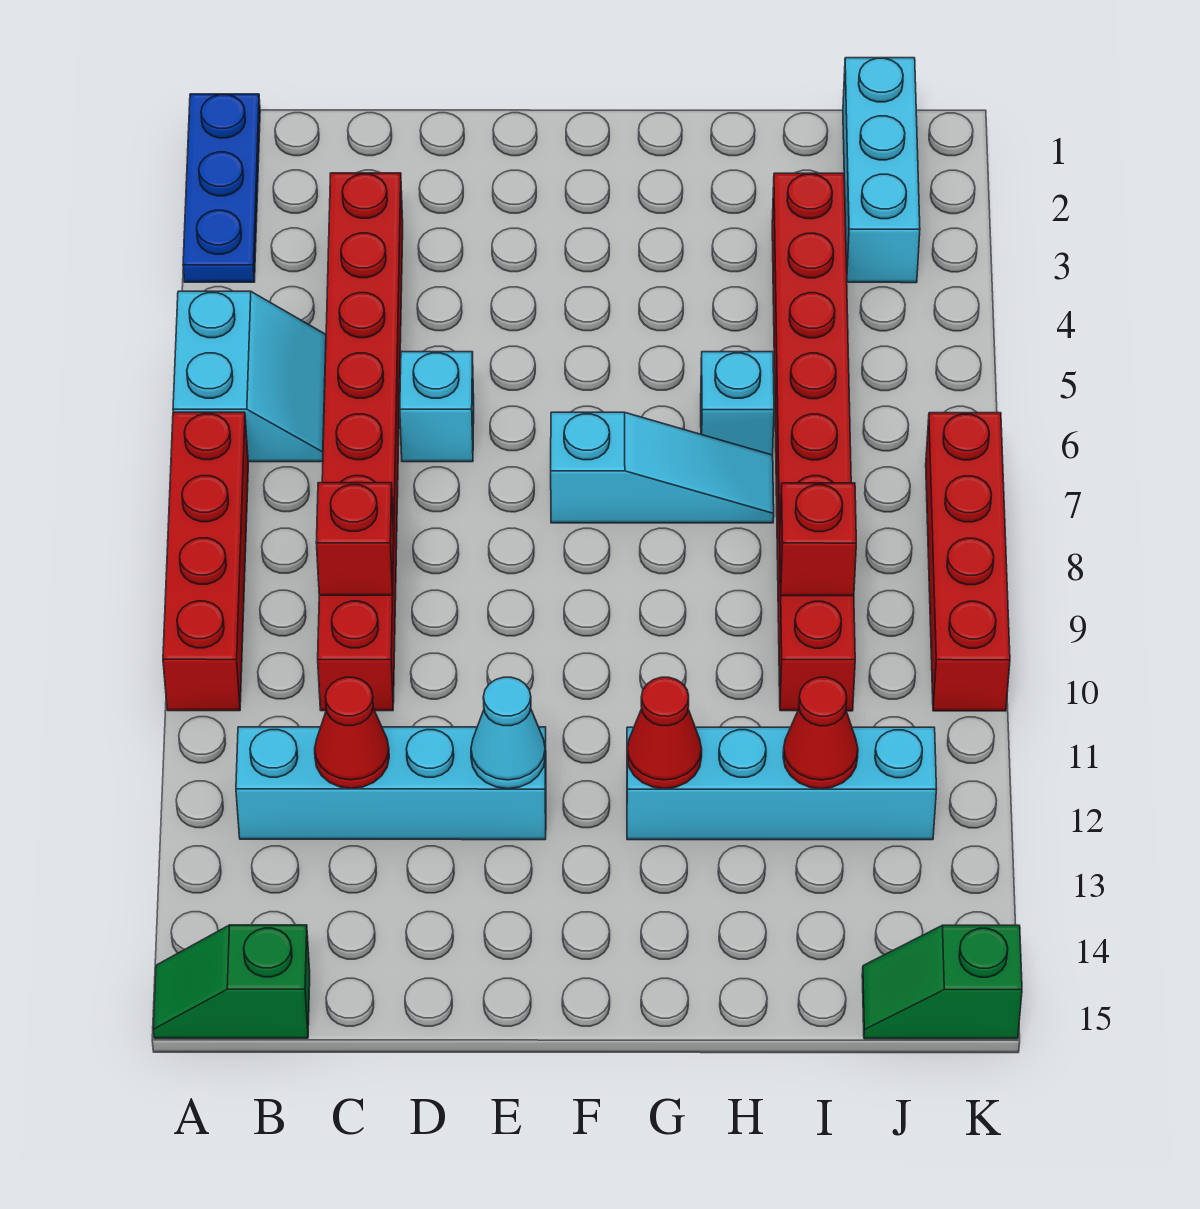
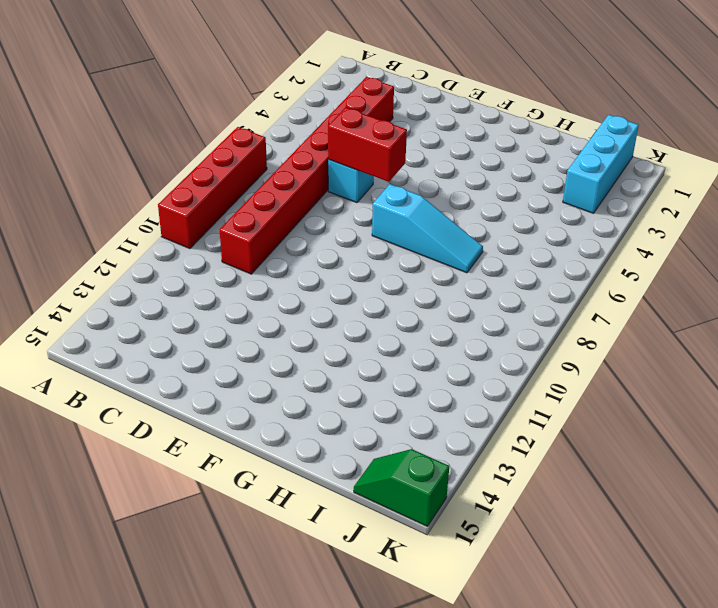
red brick D6:E6 level 2 -> none
none -> blue plate A1:A3 level 1
none -> cyan slope A5:B6 level 1 top A
none -> green slope A15:B15 level 1 top B

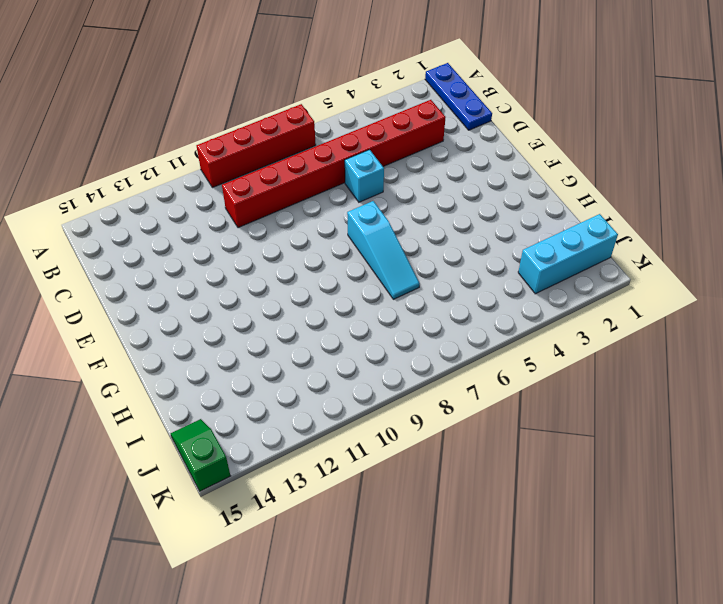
blue plate A1:C1 level 1 -> blue plate A1:A3 level 1
none -> cyan slope A5:B6 level 1 top A
none -> green slope A15:B15 level 1 top B
none -> cyan brick B12:E12 level 1

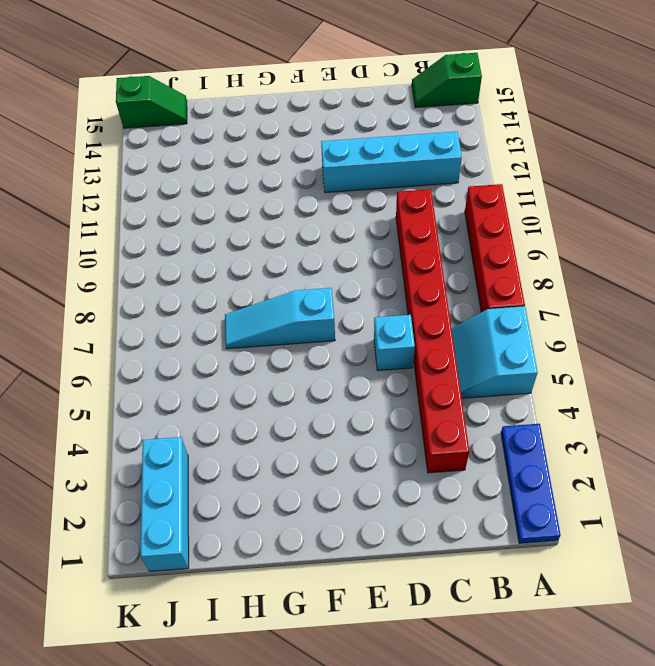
green slope A15:B15 level 1 top A -> green slope A15:B15 level 1 top B
none -> cyan brick G12:J12 level 1
none -> cyan brick H6 level 1
none -> red brick I3:I10 level 1

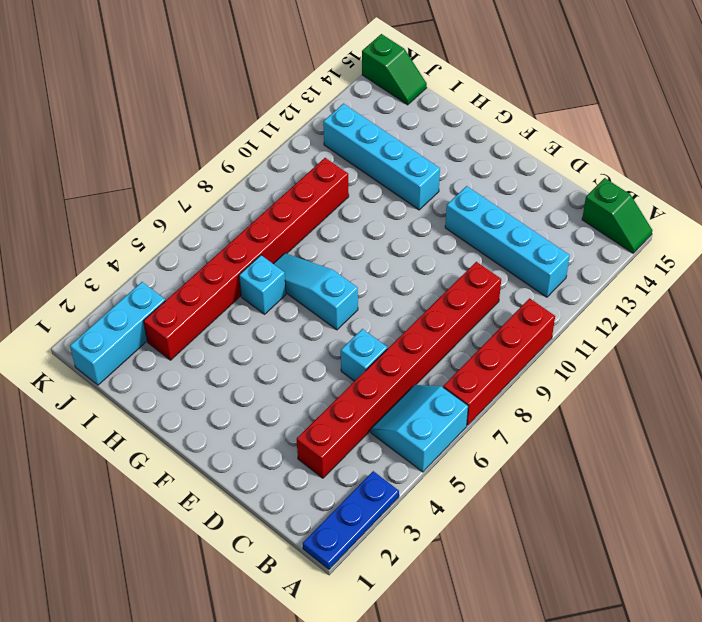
none -> red brick K7:K10 level 1
none -> red brick C9 level 2
none -> red cone C12 level 2

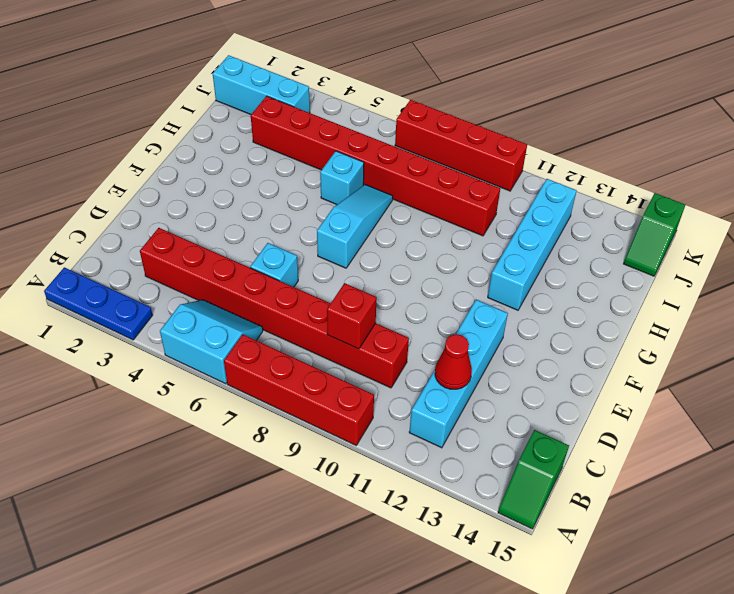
none -> cyan cone E12 level 2
none -> red cone G12 level 2
none -> red brick I9 level 2

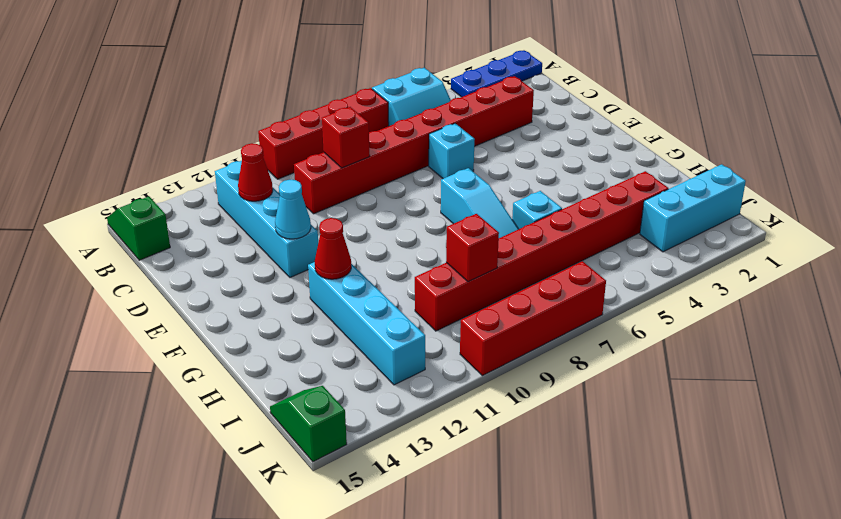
none -> red cone I12 level 2

